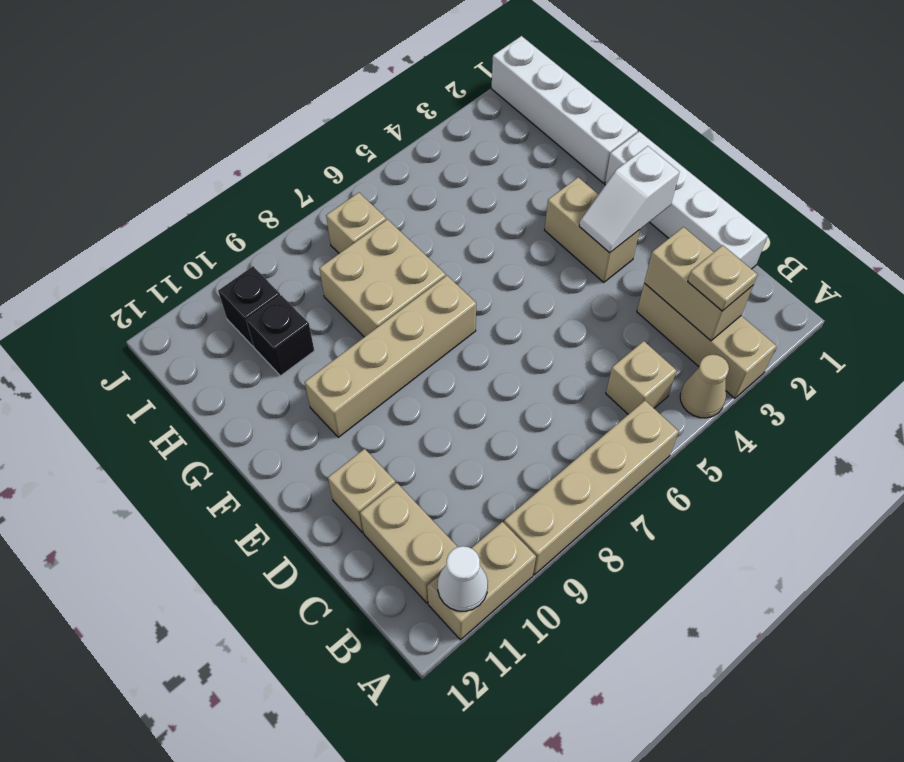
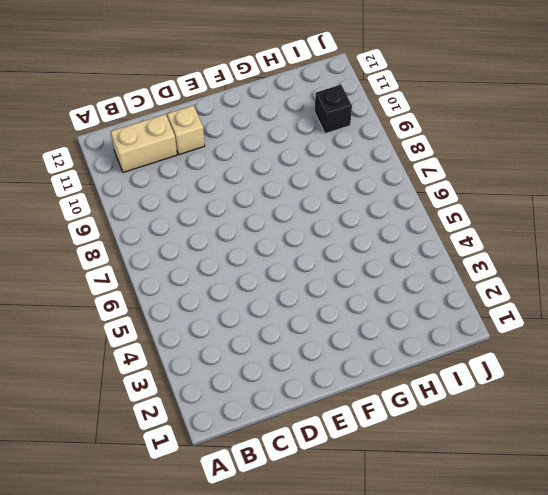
none -> tan brick A3:C3 level 1
none -> tan cone A4 level 1
none -> tan brick A6:A9 level 1

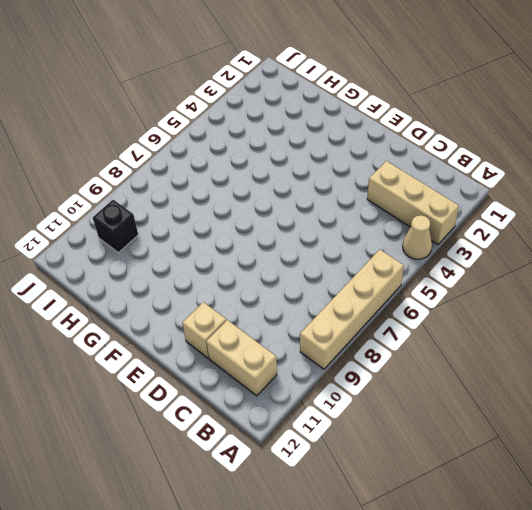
none -> tan brick A10:A11 level 1
none -> tan brick B5 level 1
none -> white brick C1:F1 level 1

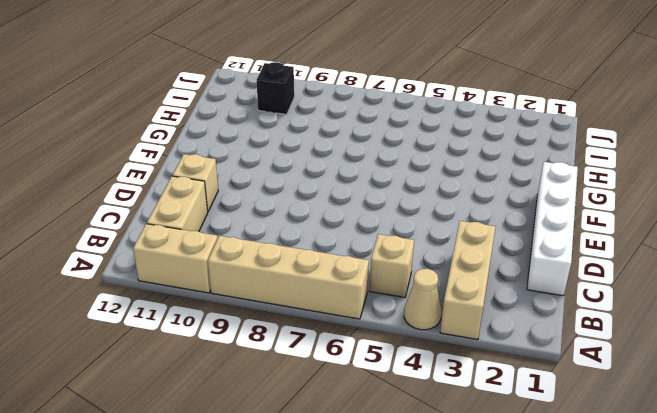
none -> tan brick E3:F3 level 1
none -> tan brick F7:F10 level 1
none -> white brick G1:J1 level 1

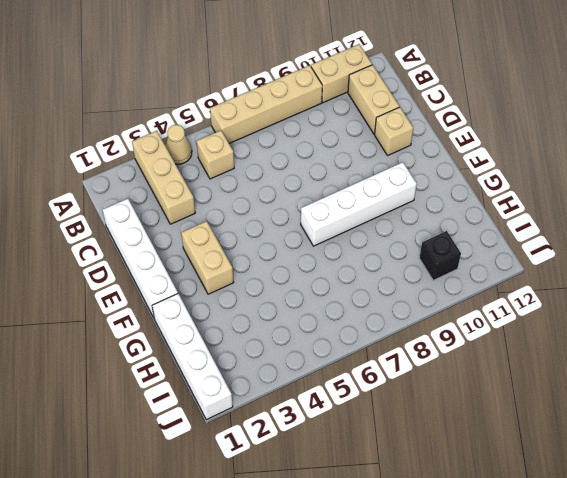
white brick F7:F10 level 1 -> tan brick F7:F10 level 1
none -> tan brick G7:H8 level 1
none -> black brick H10 level 1
none -> tan brick I7 level 1

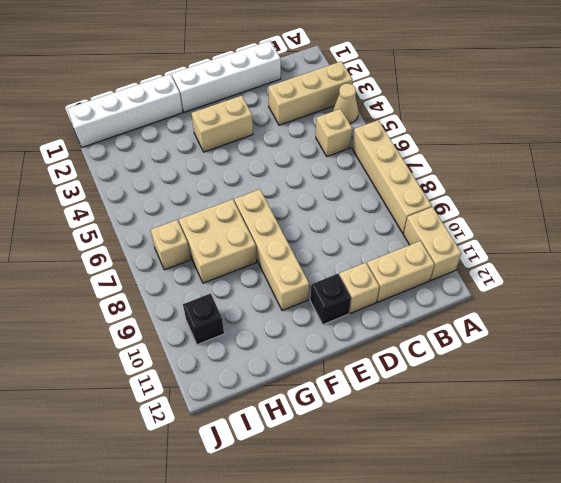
black brick E11 level 1 -> black brick H10 level 1
none -> white cone A11 level 2
none -> tan brick B3:C3 level 2
none -> white slope E2:E3 level 2 top 2

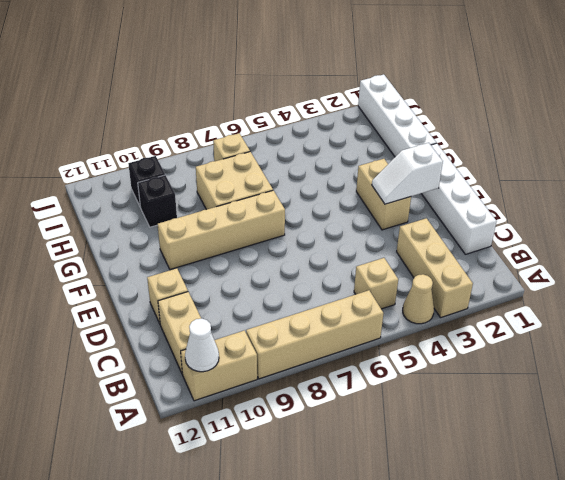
none -> tan brick B3:C3 level 2
none -> tan plate B3 level 3

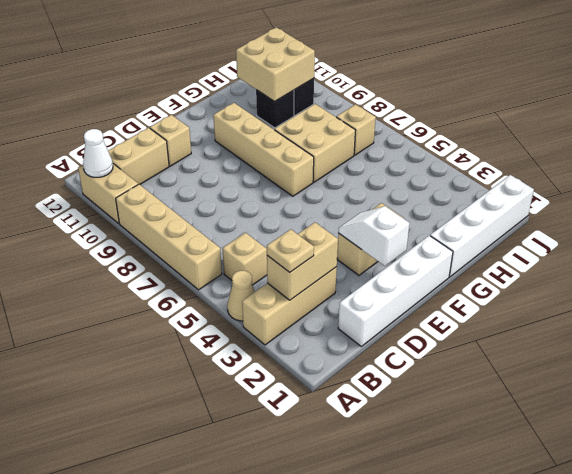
tan brick H10:I11 level 2 -> none

